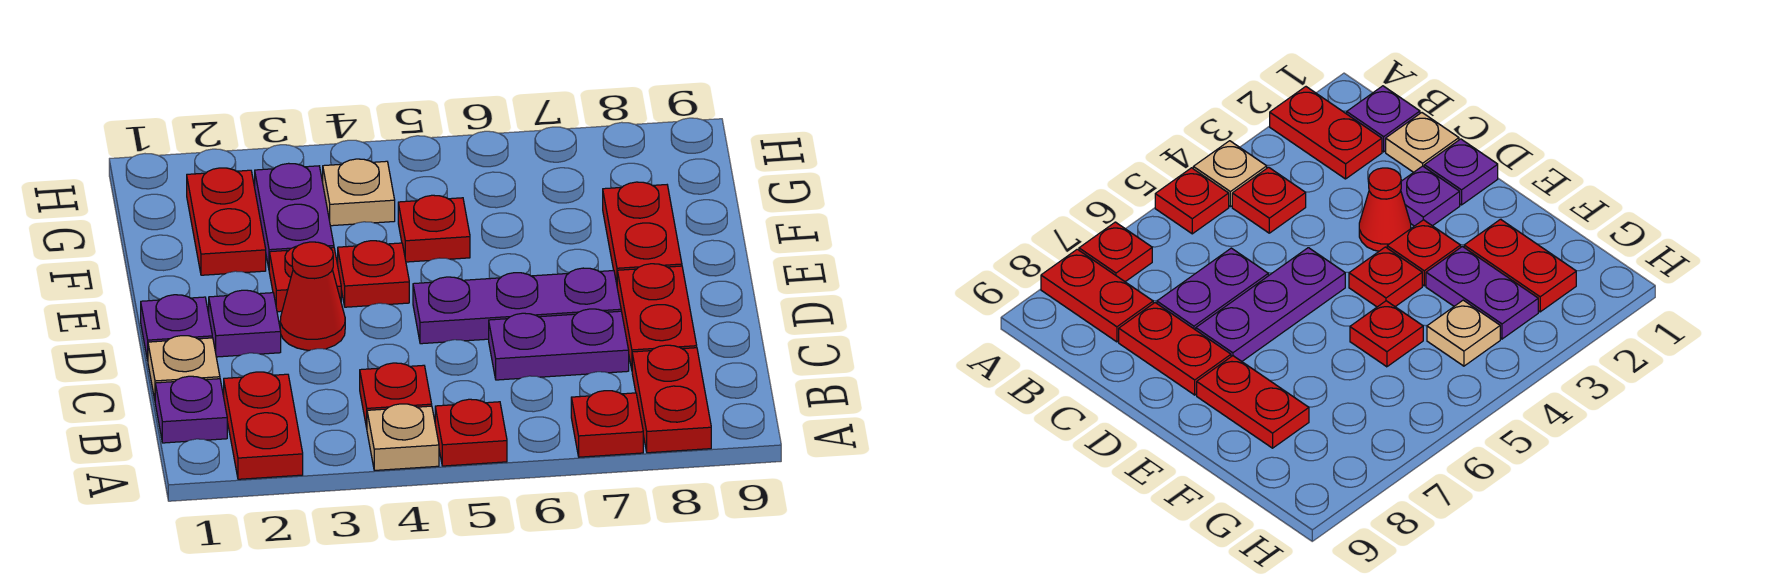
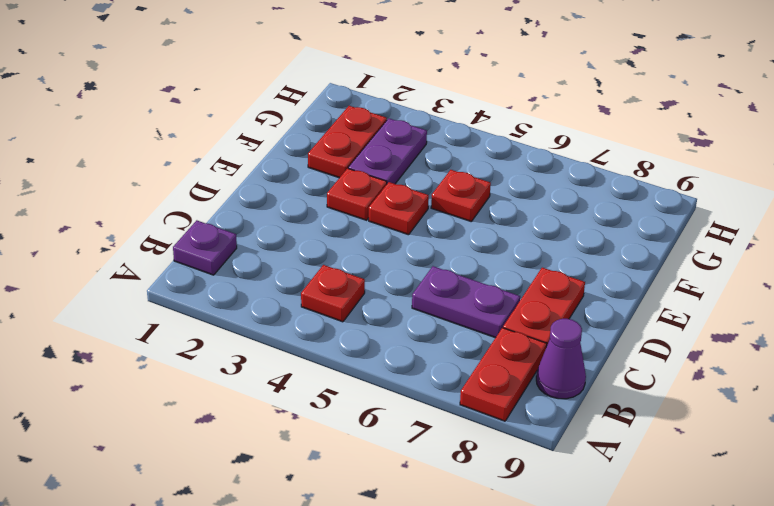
purple cone B9 level 1 -> none
none -> red plate A2:B2 level 1
none -> tan plate A4 level 1
none -> red plate A5 level 1

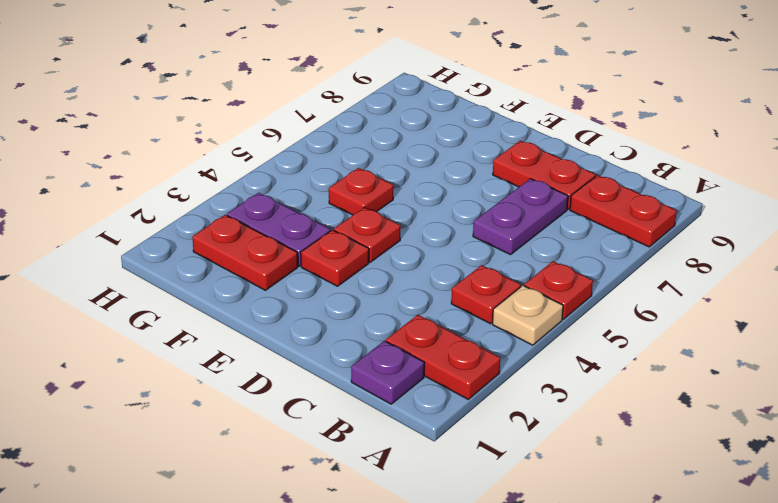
none -> red plate A7 level 1
none -> tan plate C1 level 1
none -> purple plate D1 level 1

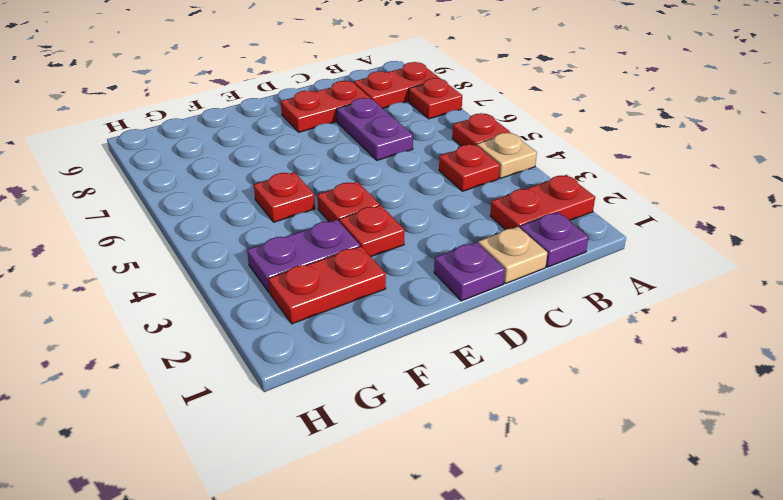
none -> purple plate D2 level 1
none -> red cone D3 level 1
none -> purple plate D5:D7 level 1

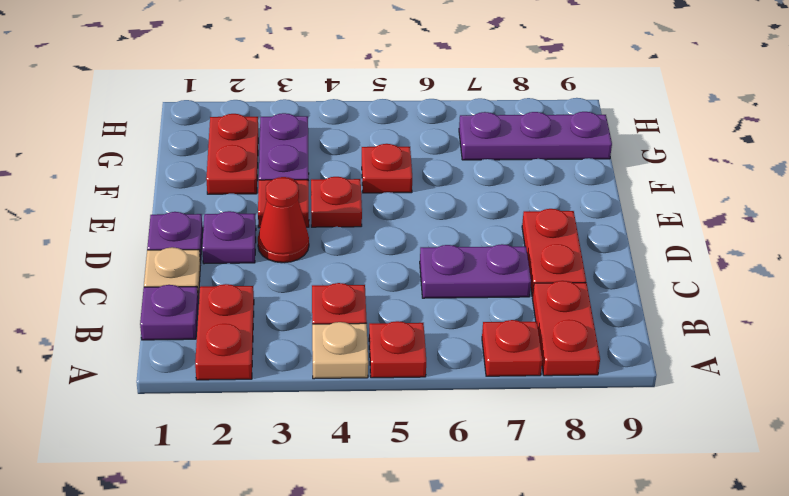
purple plate G7:G9 level 1 -> purple plate D5:D7 level 1
none -> red plate E8:F8 level 1
none -> tan plate G4 level 1

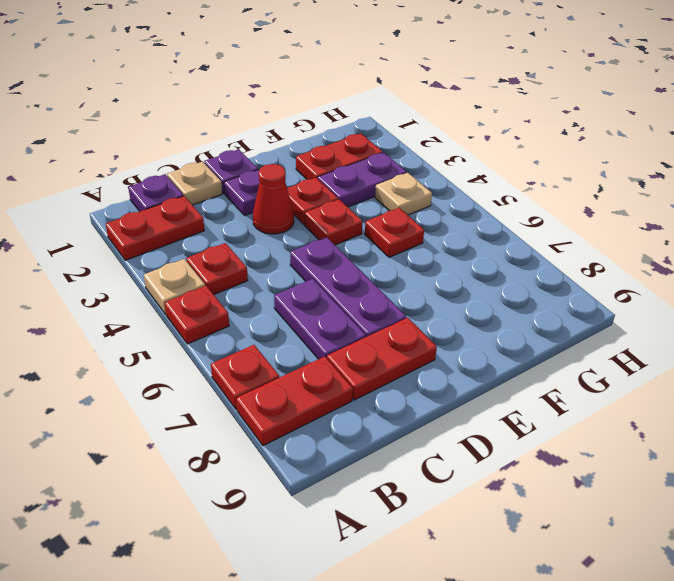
none -> red plate E8:F8 level 1

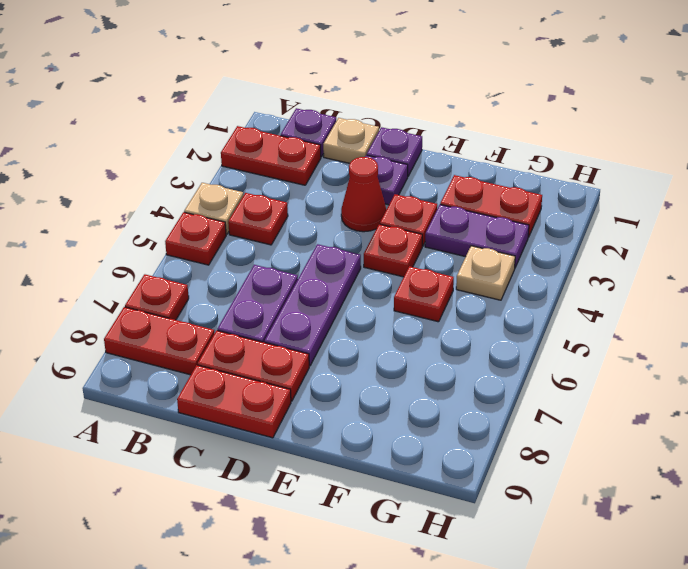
red plate C9:D9 level 1 -> red plate E8:F8 level 1

